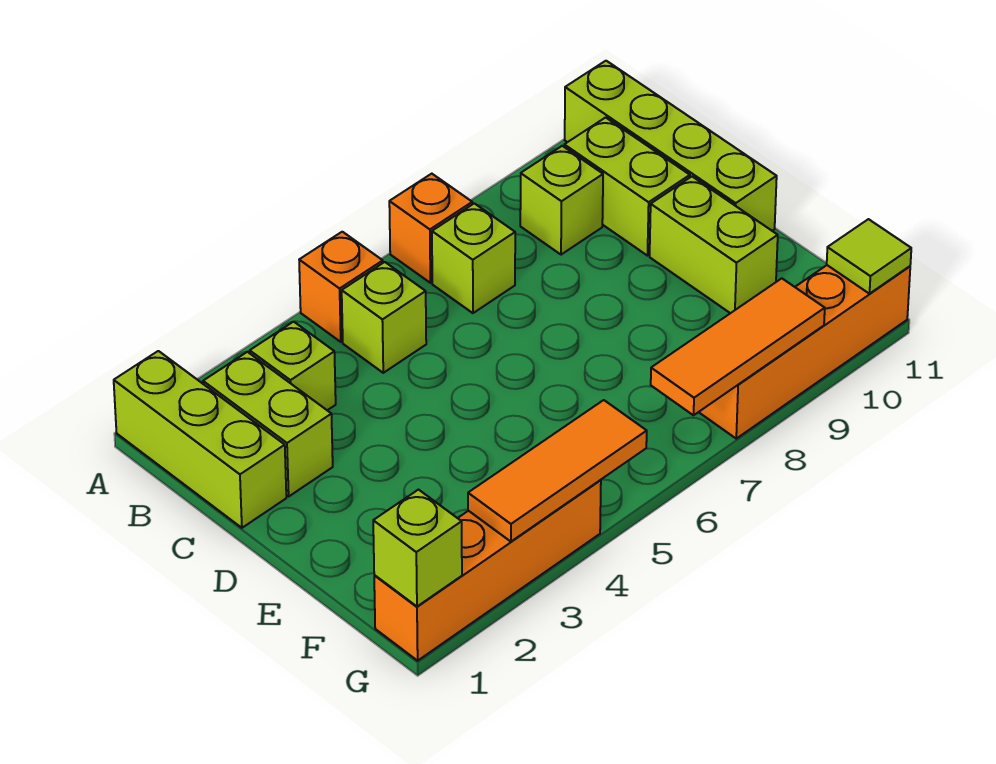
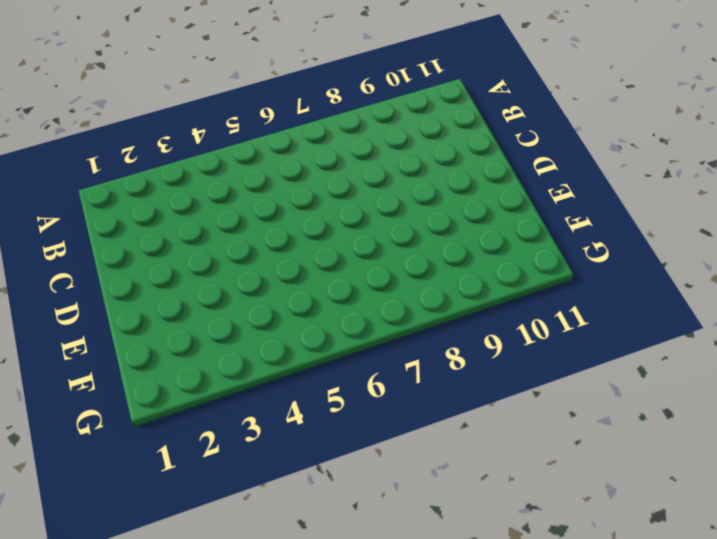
none -> lime brick A1:C1 level 1
none -> orange brick A5 level 1
none -> orange brick A7 level 1

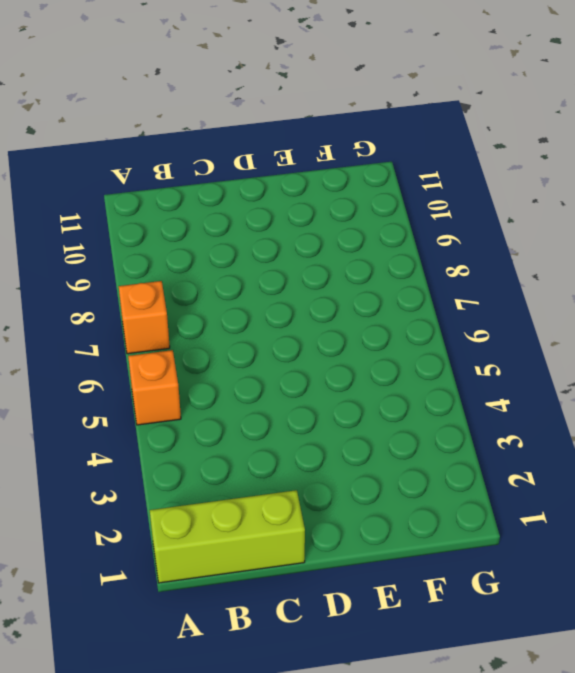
none -> lime brick A11:D11 level 1
none -> lime brick B2:C2 level 1
none -> lime brick B3 level 1

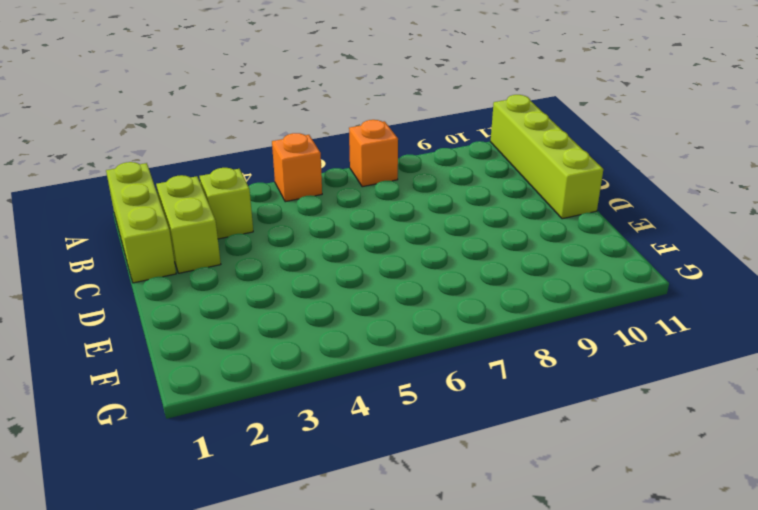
none -> lime brick B5 level 1
none -> lime brick B7 level 1
none -> lime brick B9 level 1

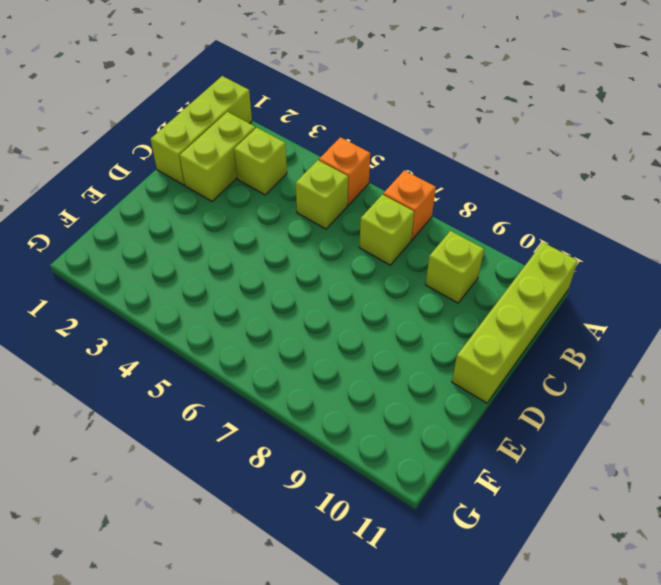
none -> lime brick B10:C10 level 1
none -> lime brick D10:E10 level 1
none -> orange brick G1:G4 level 1

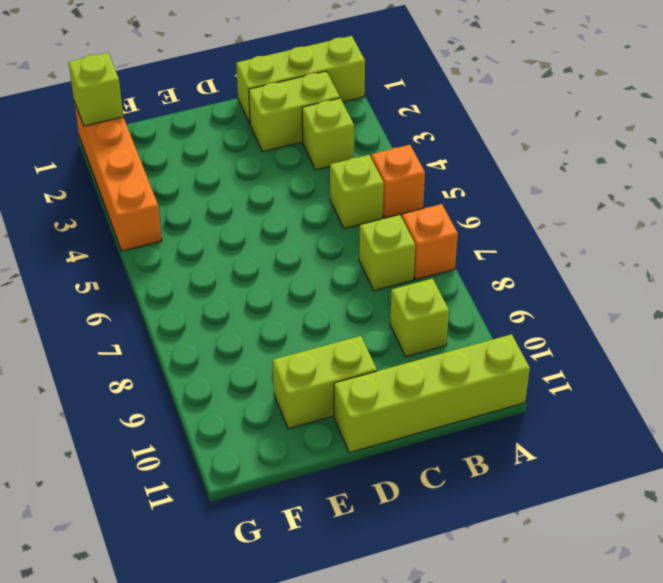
none -> lime brick B10:C10 level 1
none -> orange brick G8:G11 level 1
none -> orange tile G3:G5 level 2

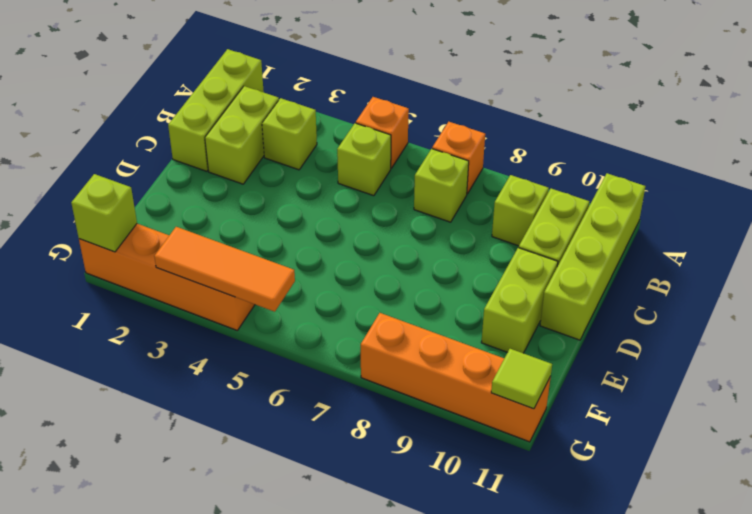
none -> orange tile G7:G9 level 2

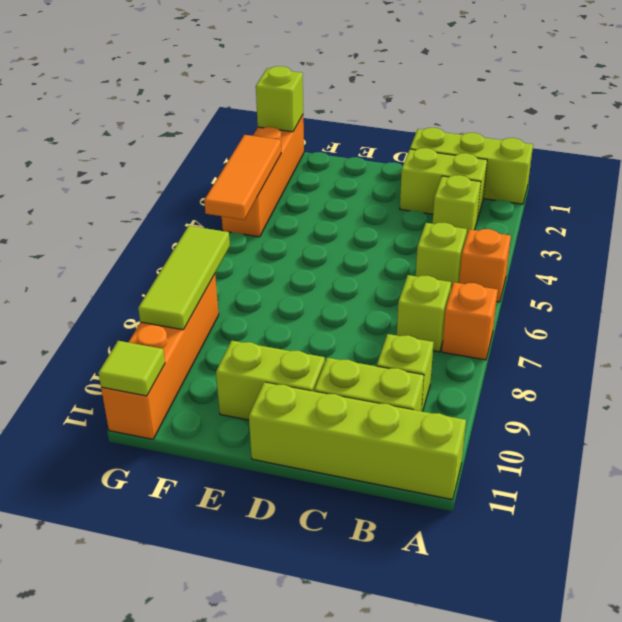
lime tile G7:G9 level 2 -> orange tile G7:G9 level 2

